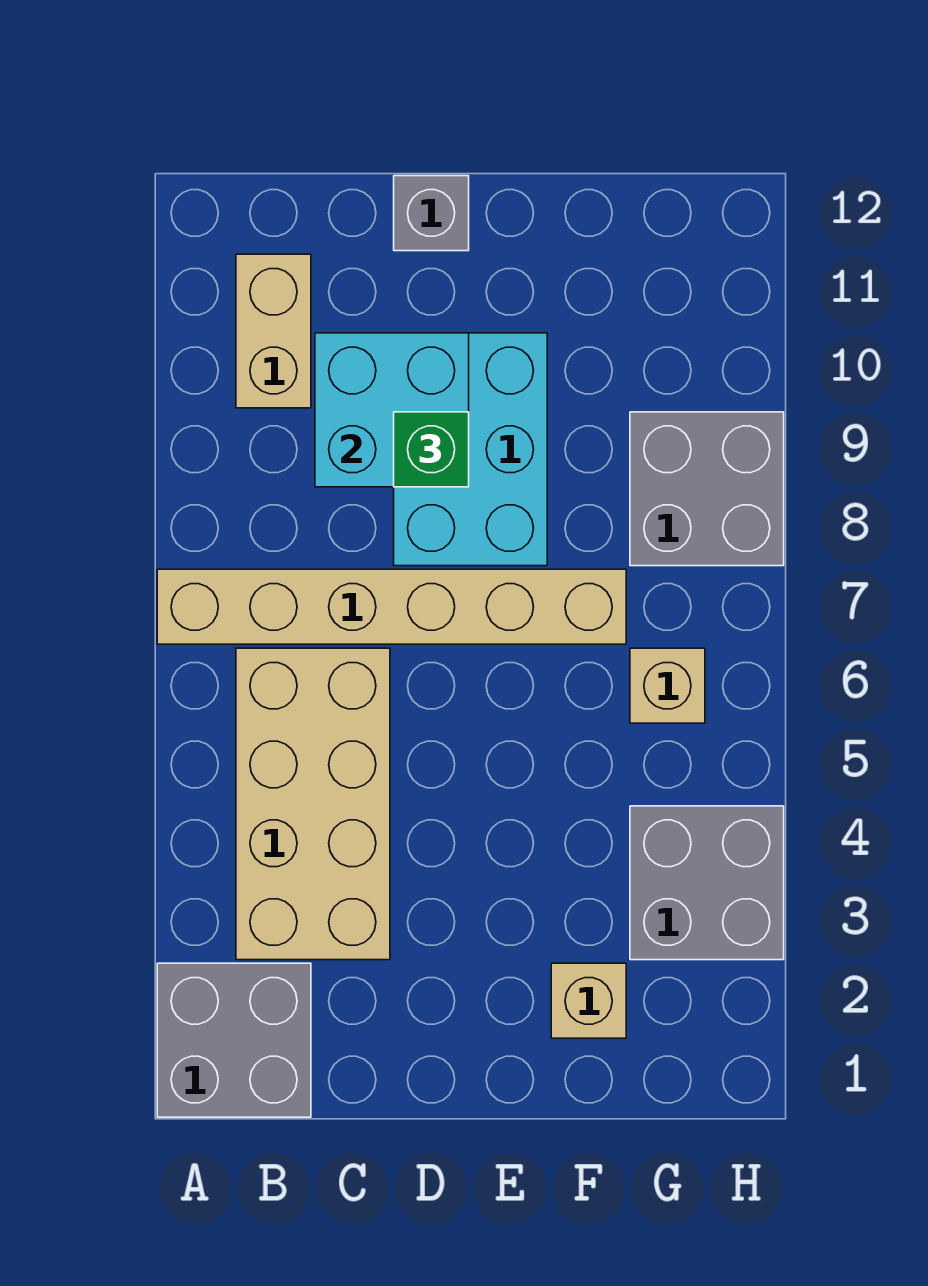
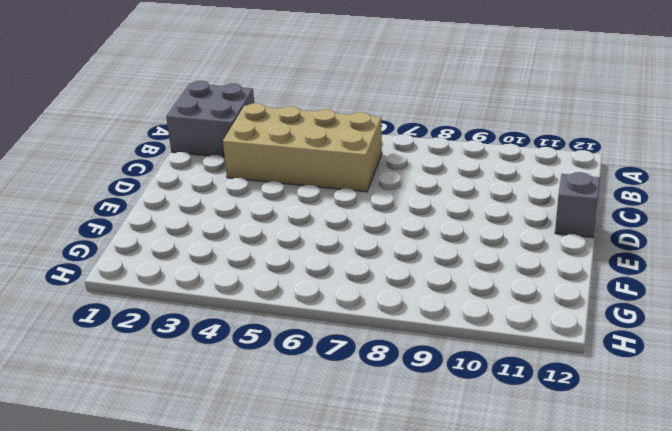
none -> tan brick A7:F7 level 1
none -> tan brick B10:B11 level 1
none -> cyan brick D8:E10 level 1

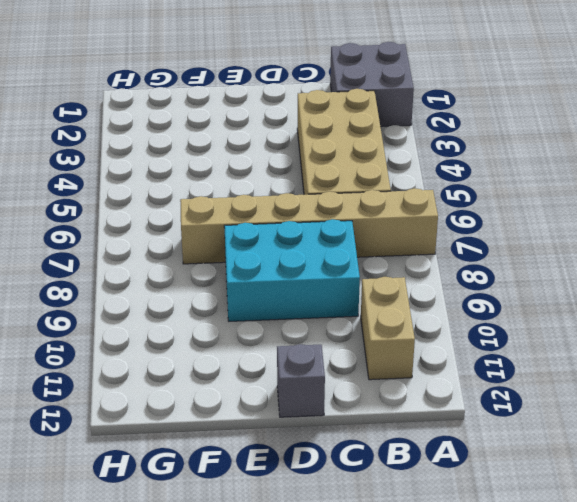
cyan brick C8:E9 level 1 -> cyan brick D8:E10 level 1
none -> tan brick F2 level 1
none -> grey brick G3:H4 level 1
none -> tan brick G6 level 1

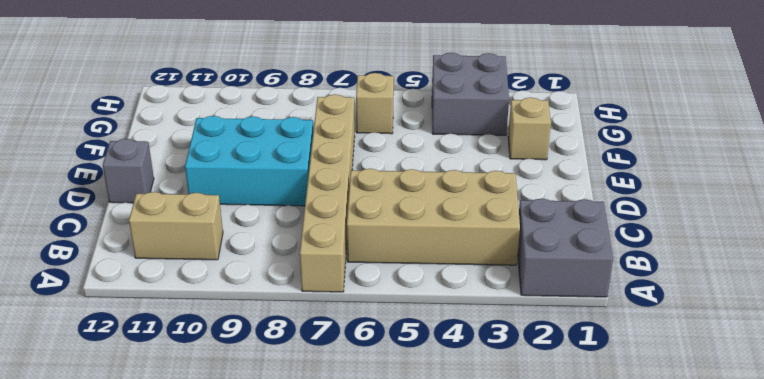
none -> grey brick G8:H9 level 1
none -> cyan brick C9:D10 level 2
none -> green brick D9 level 3

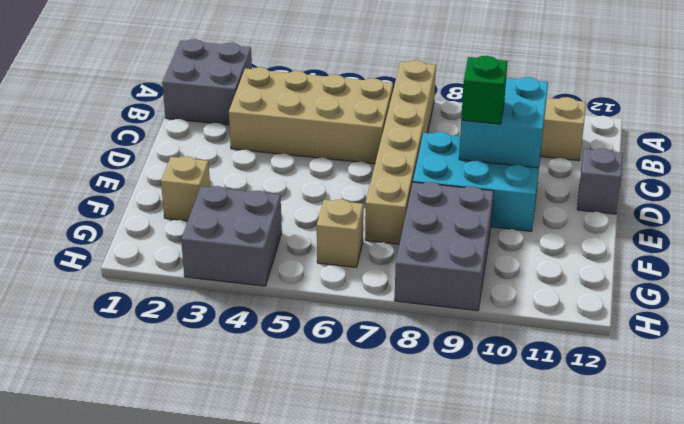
grey brick F8:H9 level 1 -> grey brick G8:H9 level 1

